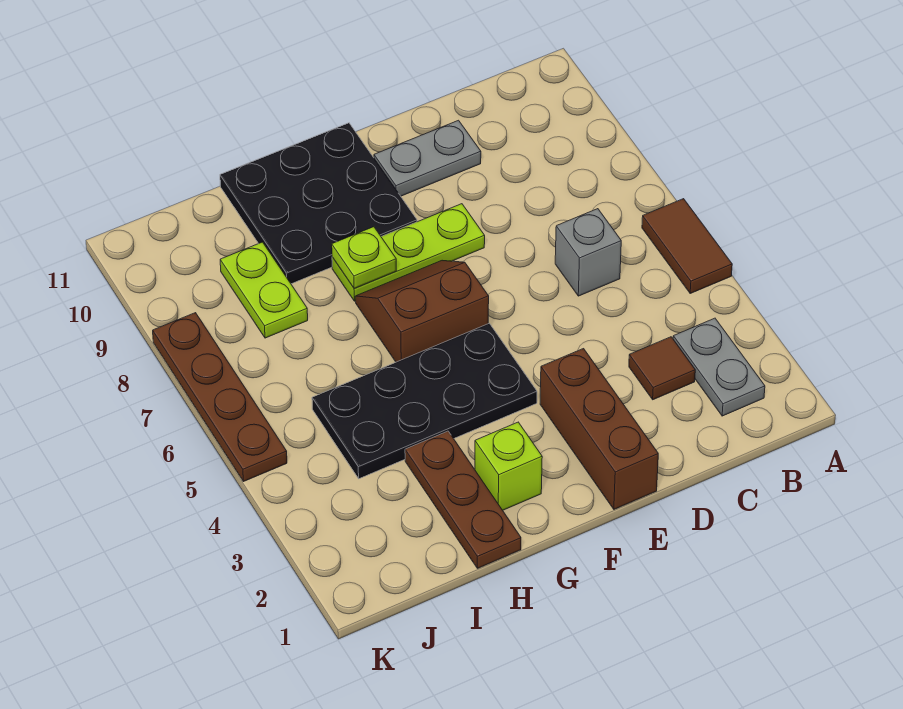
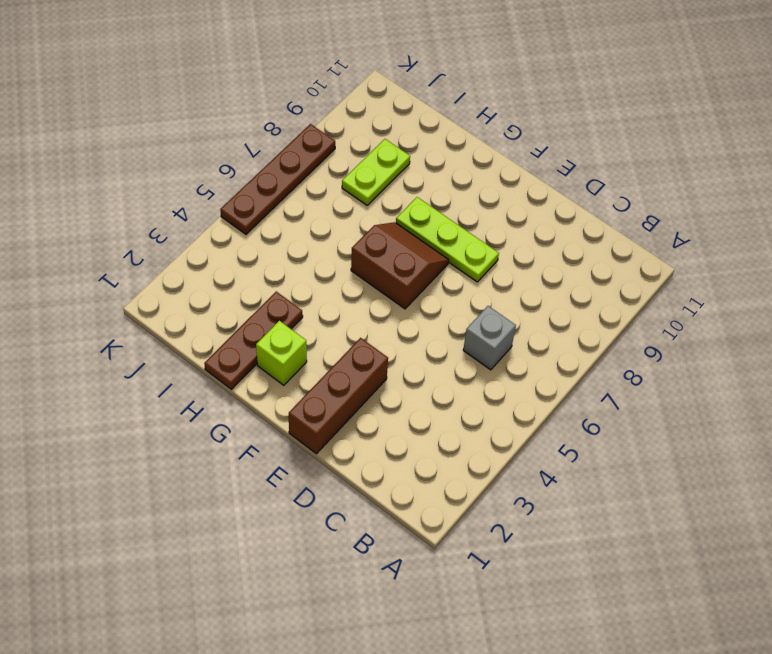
none -> brown tile A5:A6 level 1
none -> grey plate B2:B3 level 1
none -> brown tile C3 level 1

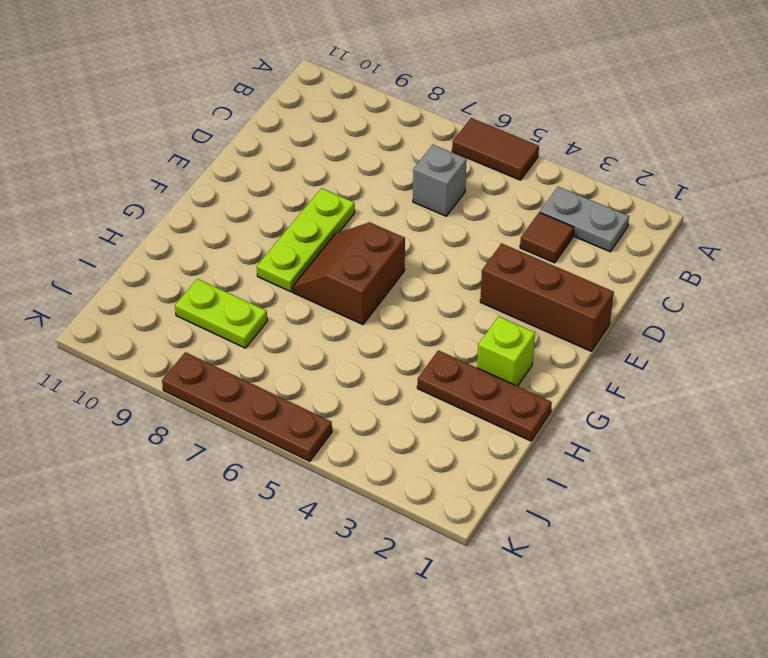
none -> grey plate D10:E10 level 1
none -> black plate F4:I5 level 1
none -> black plate F9:H11 level 1

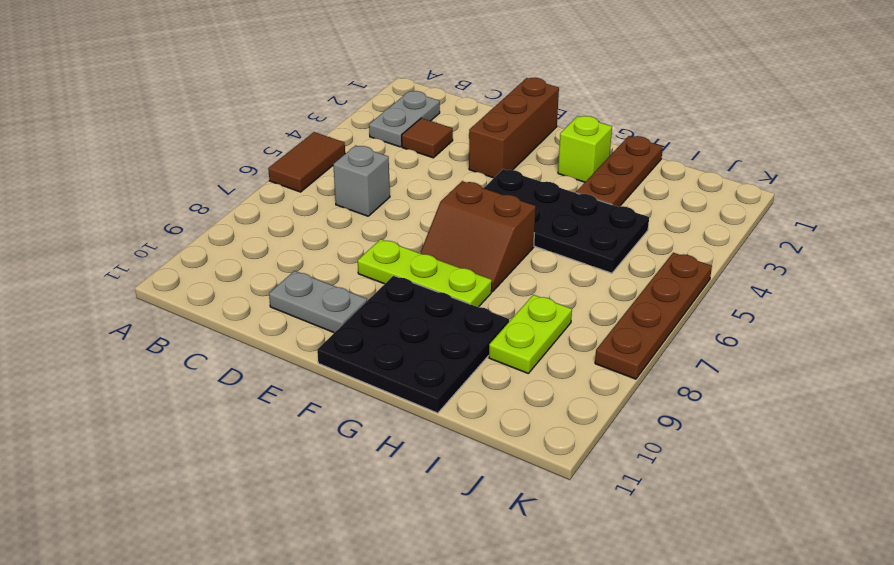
none -> lime plate G8 level 2

